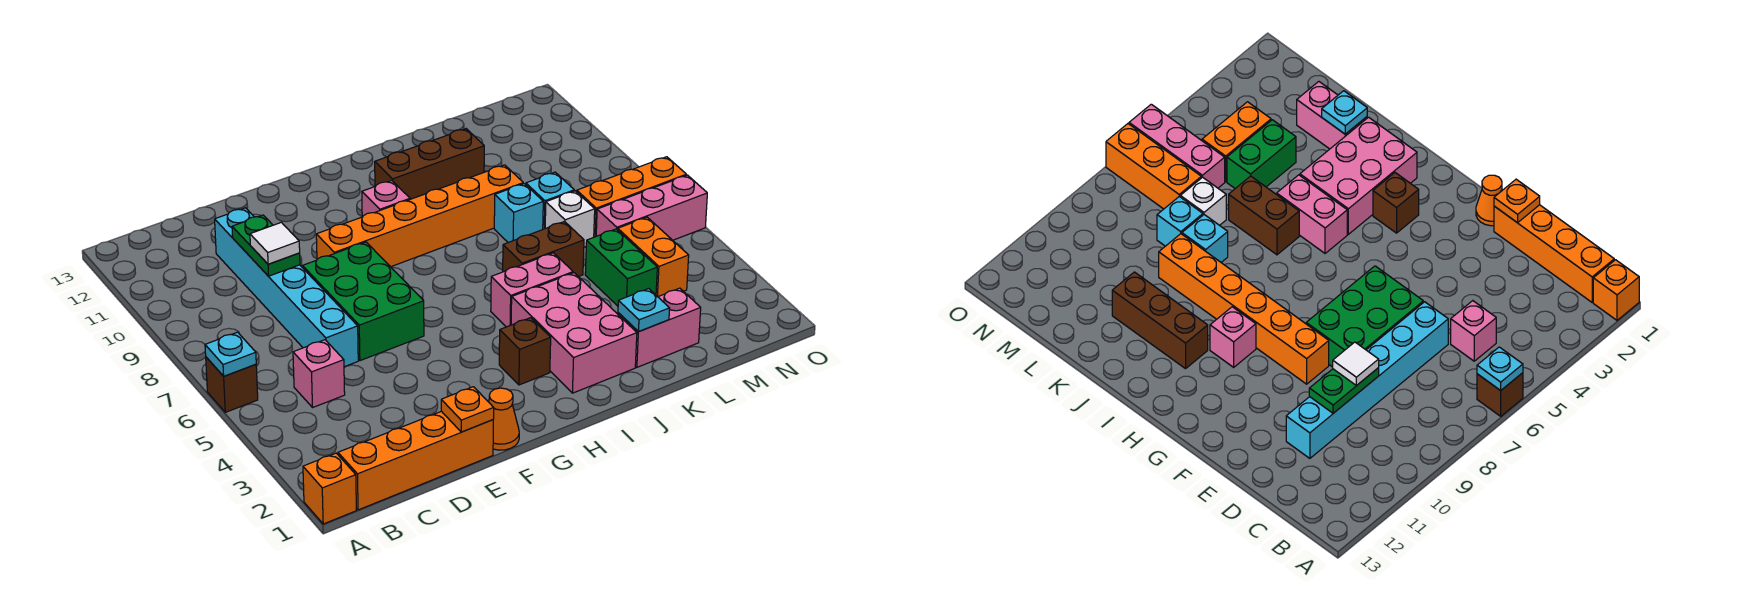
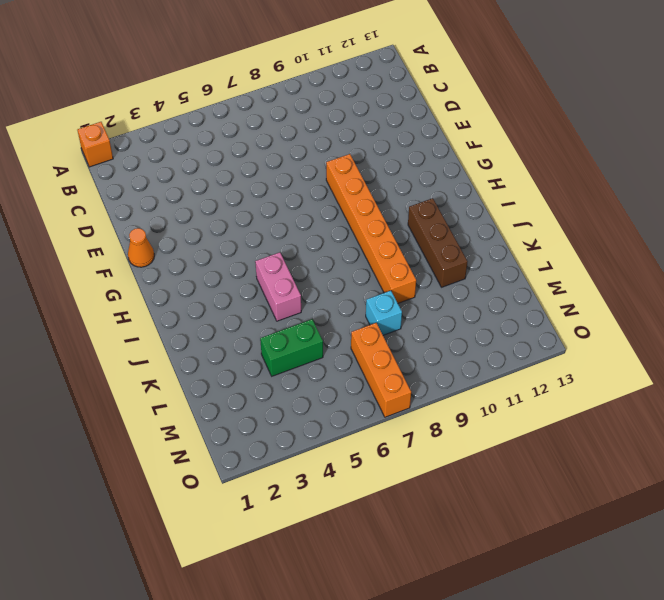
none -> brown brick A6 level 1
none -> orange brick B1:E1 level 1
none -> pink brick C5 level 1

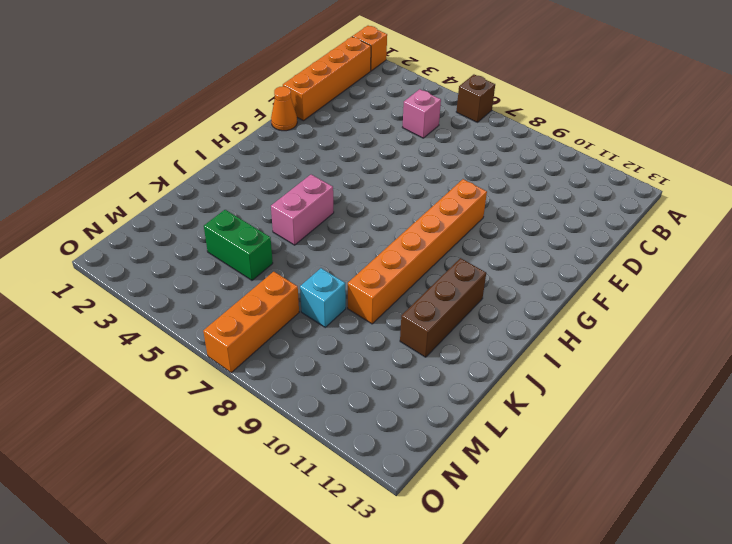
none -> cyan brick D6:D11 level 1
none -> green brick E6:F8 level 1
none -> brown brick H3 level 1

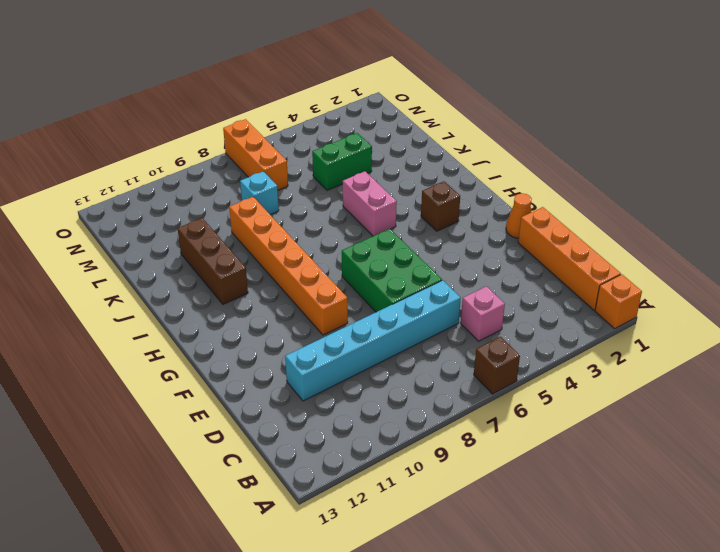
green brick E6:G7 level 1 -> green brick E6:F8 level 1
none -> pink brick H10 level 1
none -> pink brick I2:J4 level 1
none -> brown brick J6:K6 level 1

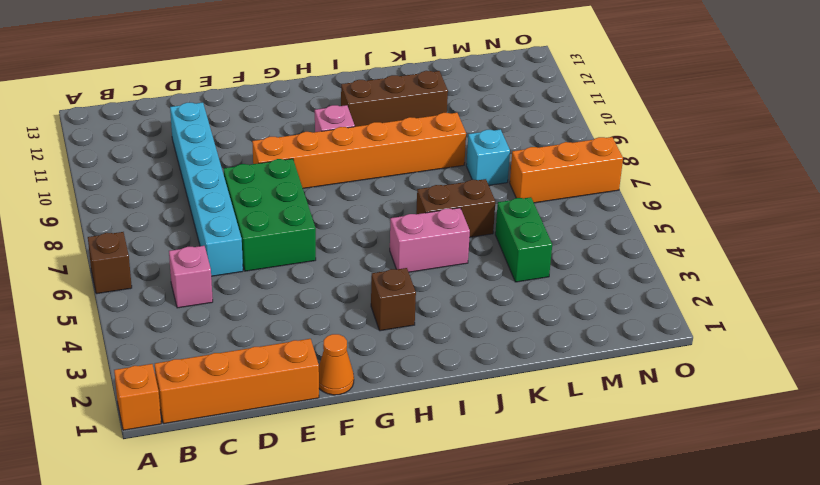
none -> pink brick I2:J4 level 1
none -> pink brick K2:L2 level 1
none -> cyan brick K8 level 1

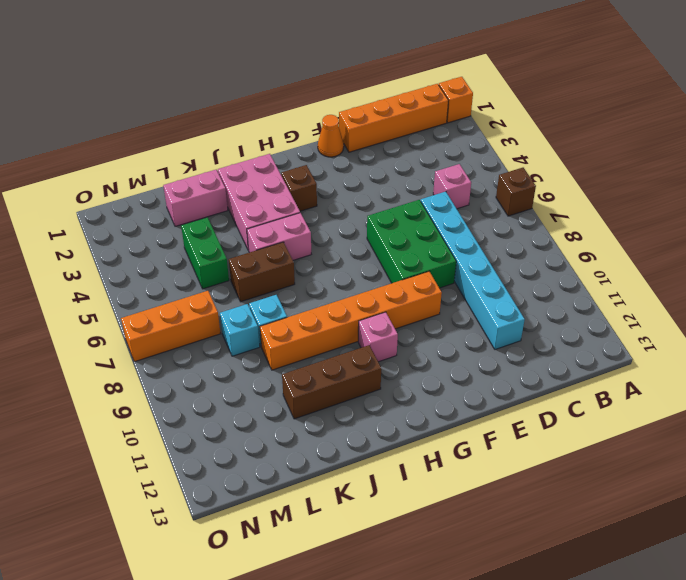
none -> white brick L7 level 1
none -> orange brick M4:M5 level 1
none -> pink brick M6:O6 level 1

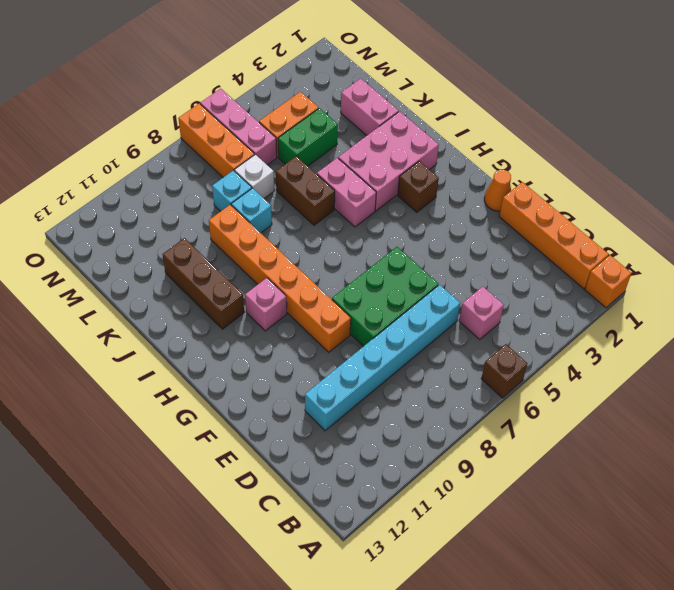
none -> cyan plate A6 level 2
none -> green plate D9:D10 level 2
none -> orange plate E1 level 2

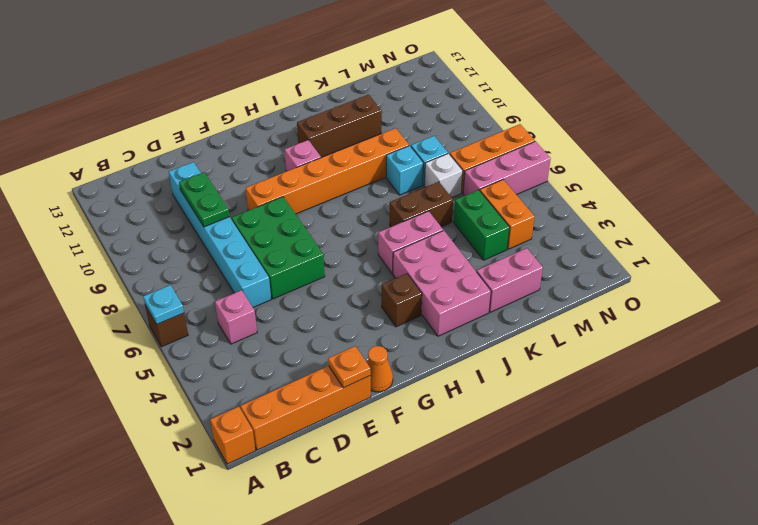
none -> cyan plate K2 level 2
none -> white tile D9 level 3

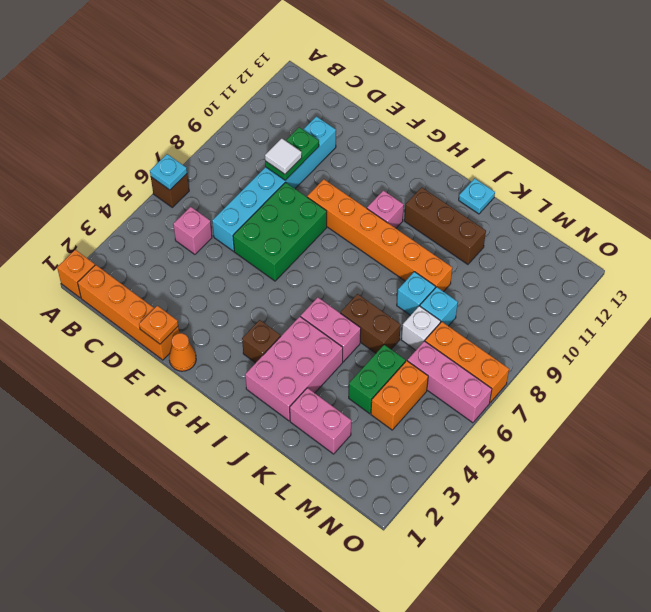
cyan plate J13 level 1 -> cyan plate K2 level 2

